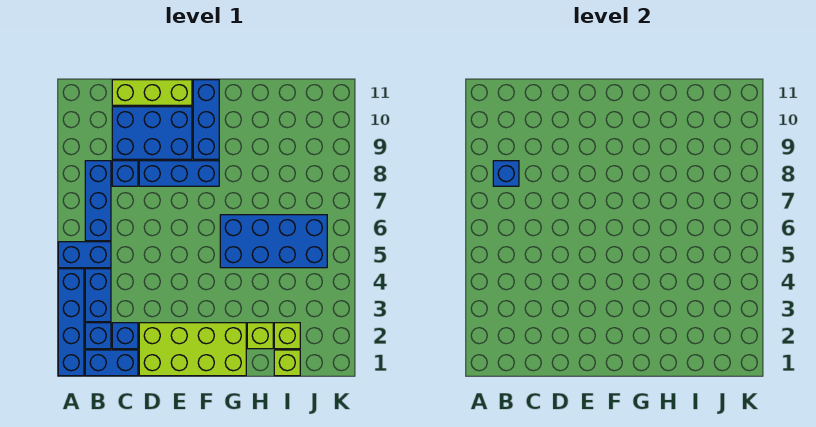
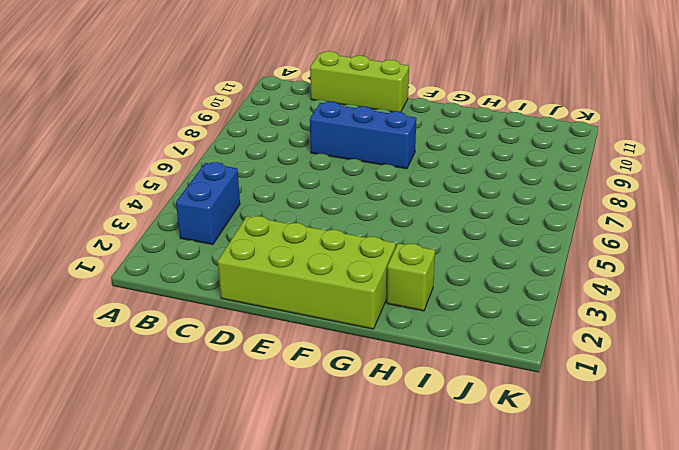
none -> blue brick A1:A4 level 1
none -> blue brick A5:B5 level 1
none -> blue brick B1:C1 level 1

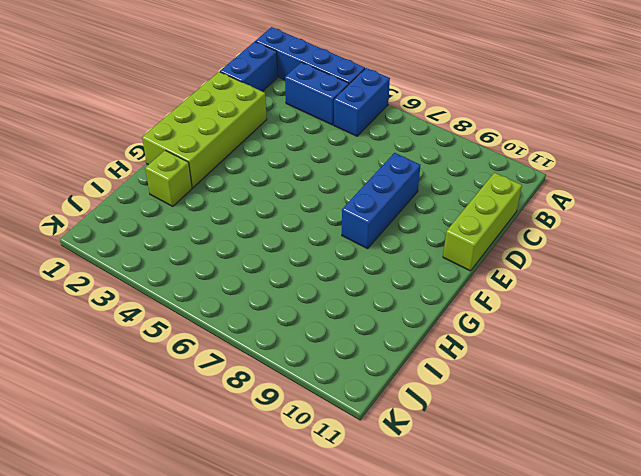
none -> blue brick B2 level 1
none -> blue brick B6:B8 level 1
none -> blue brick C2 level 1

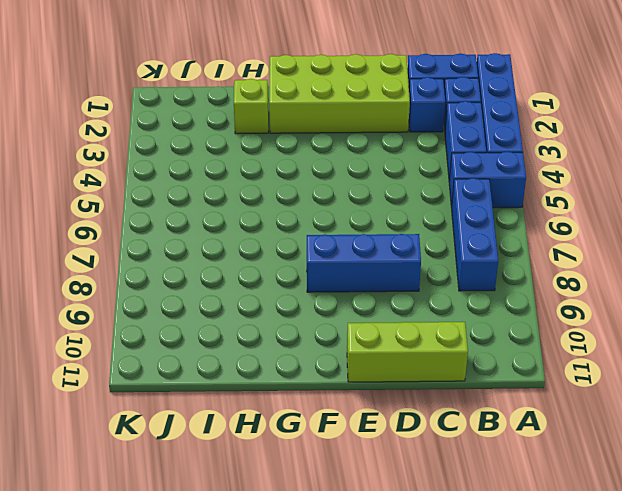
none -> blue brick C8 level 1
none -> blue brick C9:E10 level 1
none -> blue brick F9:F11 level 1

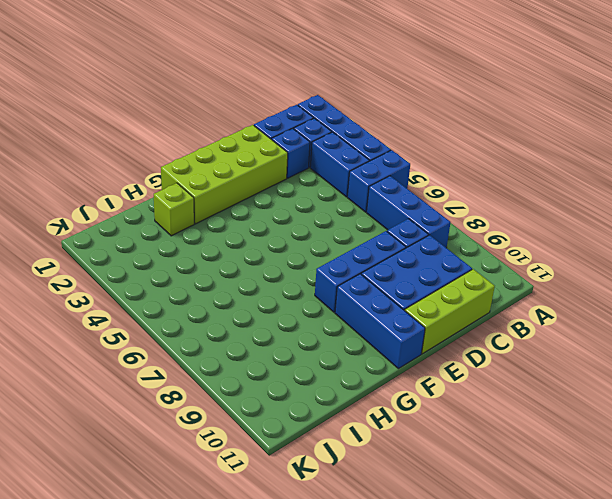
none -> blue brick G5:J6 level 1
none -> lime brick I1 level 1
none -> lime brick I2 level 1

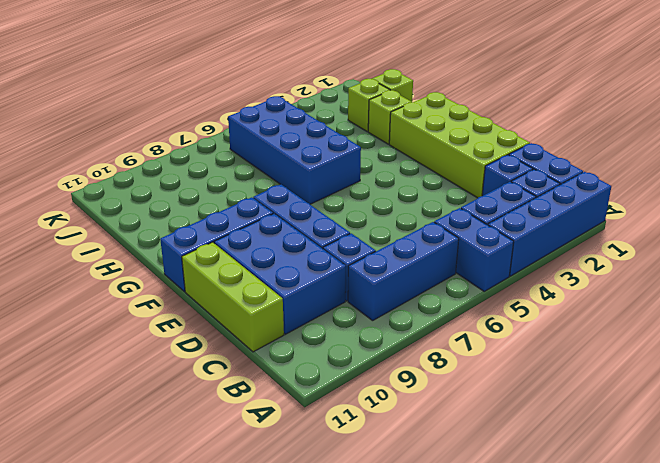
none -> blue brick B8 level 2

